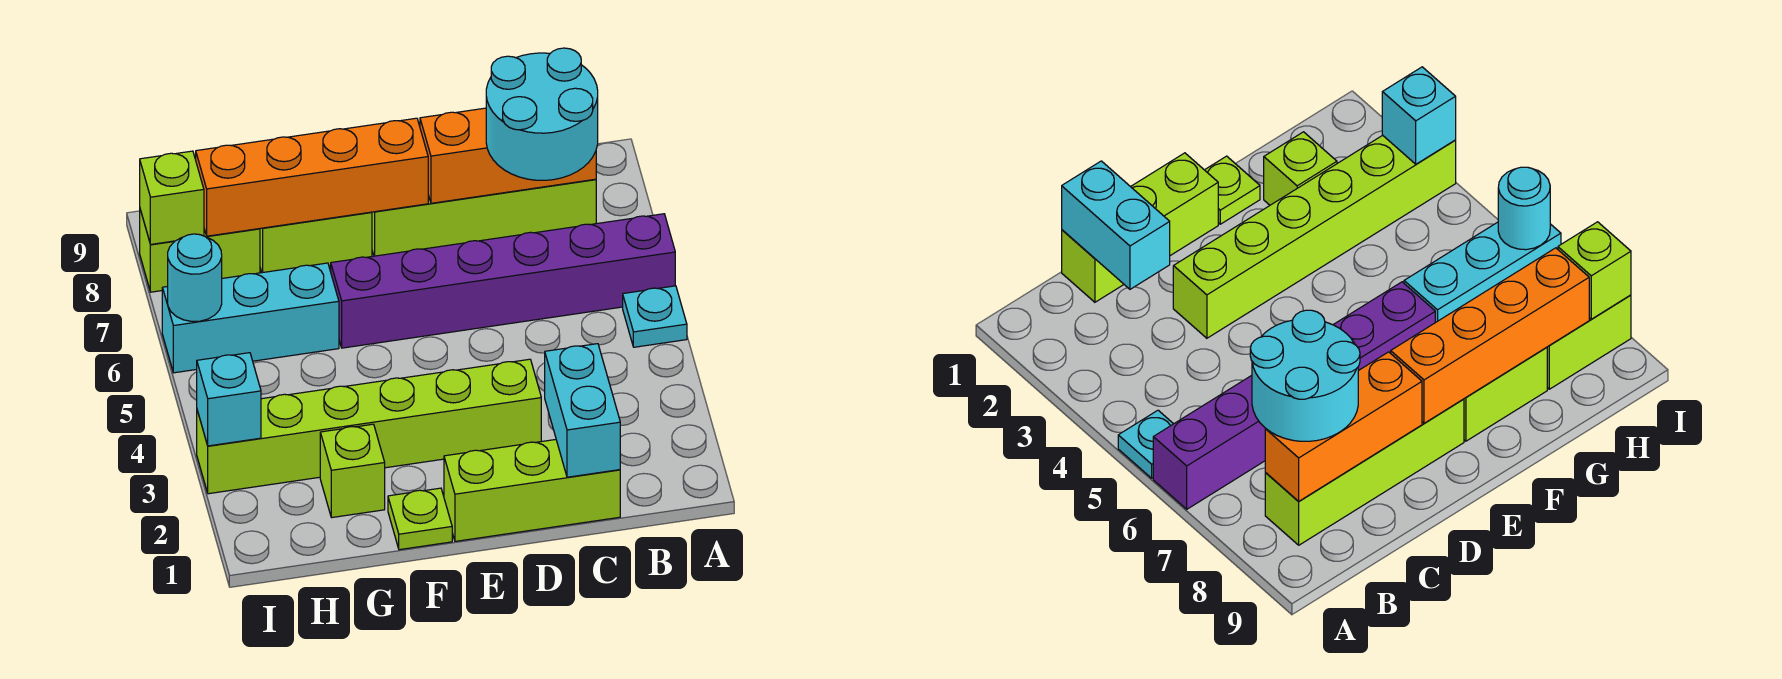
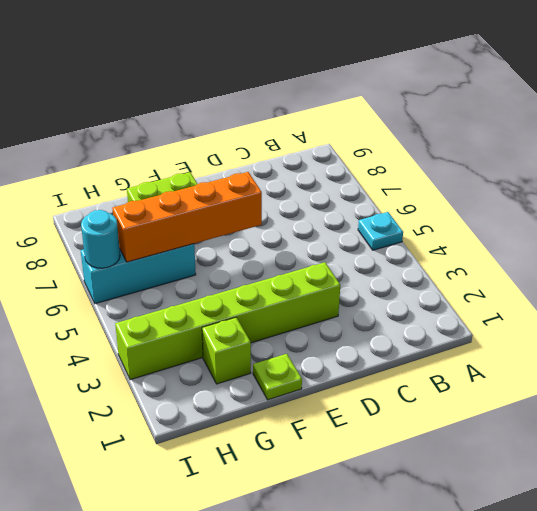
orange brick E6:H6 level 2 -> orange brick E8:H8 level 2
none -> purple brick A6:F6 level 1
none -> lime brick B8:E8 level 1
none -> lime brick C1:E1 level 1

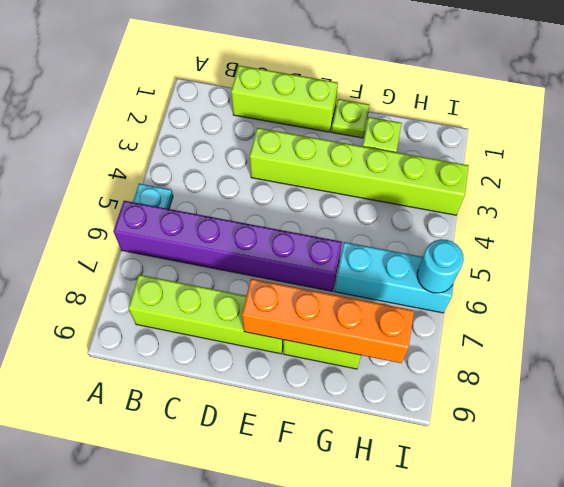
none -> lime brick H8:I8 level 1
none -> orange brick B8:D8 level 2
none -> cyan brick C1:C2 level 2

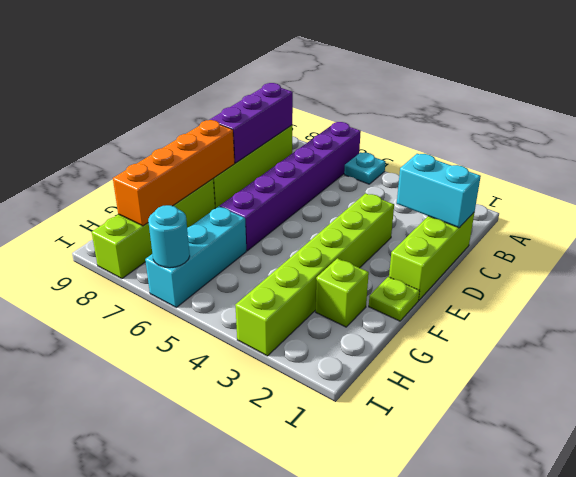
purple brick B8:D8 level 2 -> orange brick B8:D8 level 2
none -> cyan brick I3 level 2
none -> lime brick I8 level 2
none -> cyan round brick B7:C8 level 3

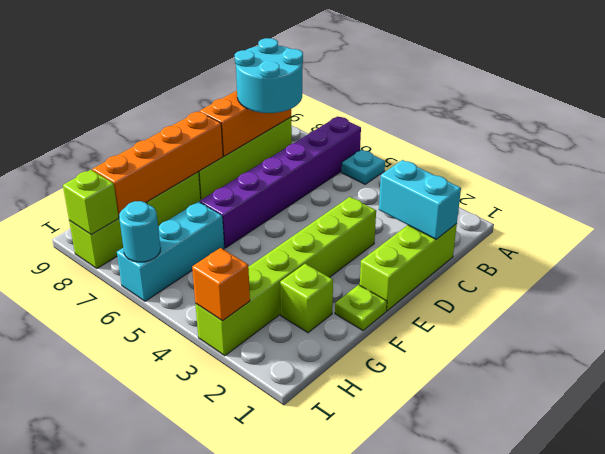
orange brick I3 level 2 -> cyan brick I3 level 2

